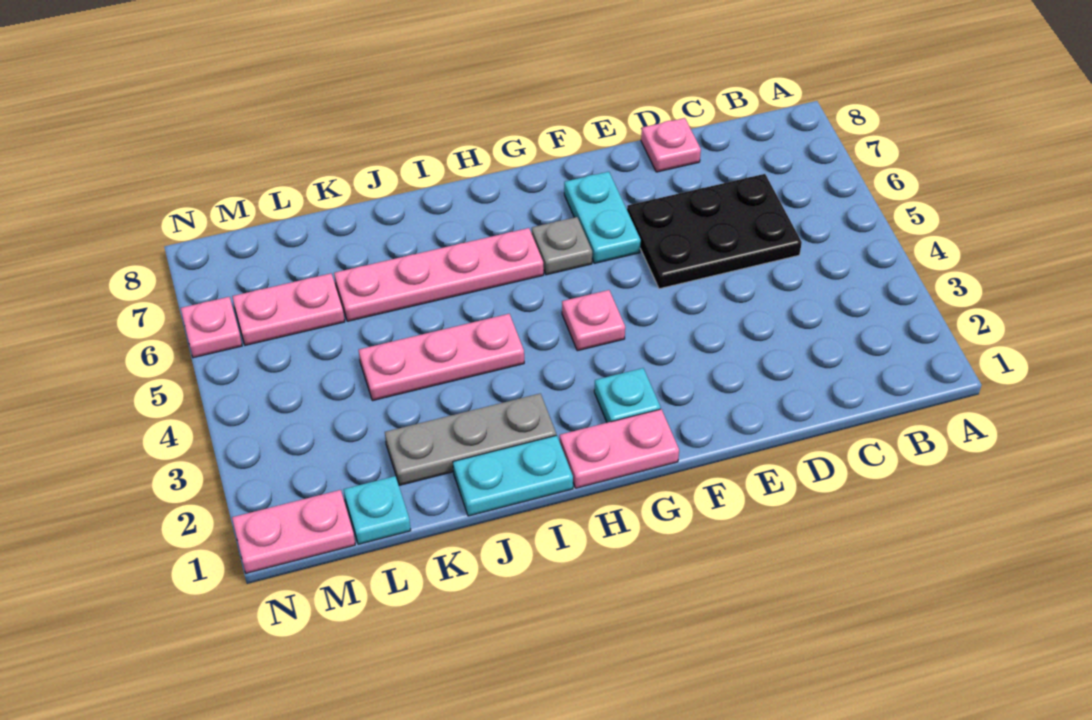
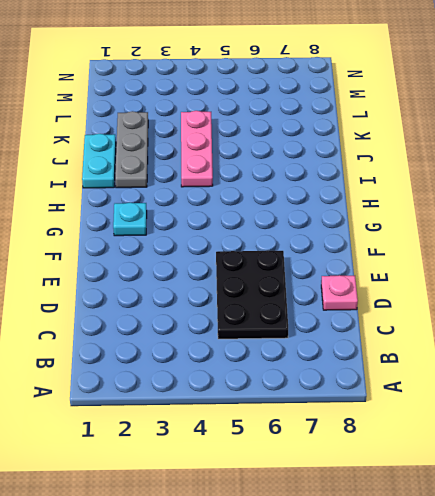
none -> cyan plate F6:F7 level 1
none -> pink plate G1:H1 level 1
none -> pink plate G4 level 1

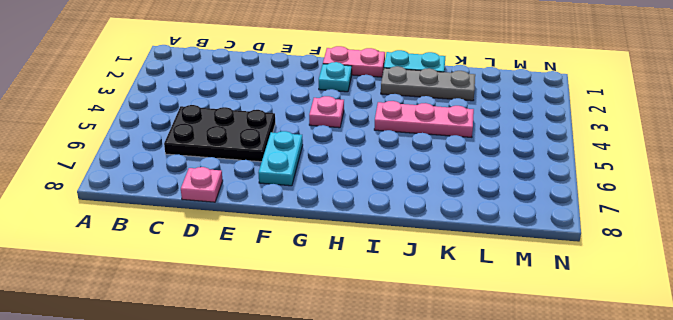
none -> grey plate G6 level 1
none -> pink plate H6:K6 level 1
none -> cyan plate L1 level 1

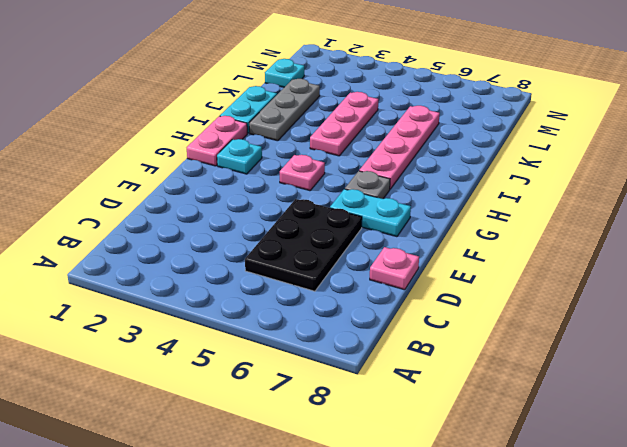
none -> pink plate L6:M6 level 1
none -> pink plate M1:N1 level 1
none -> pink plate N6 level 1

